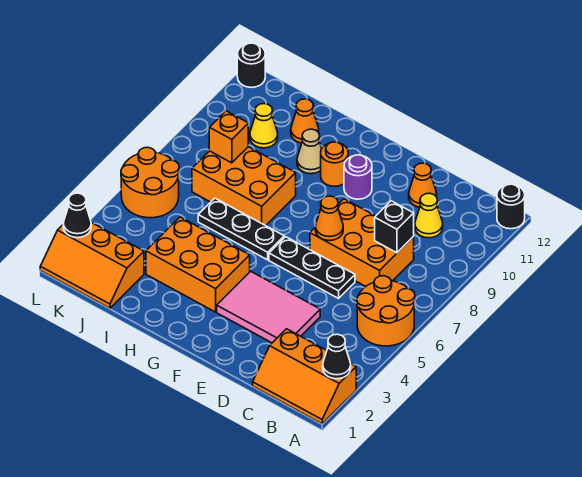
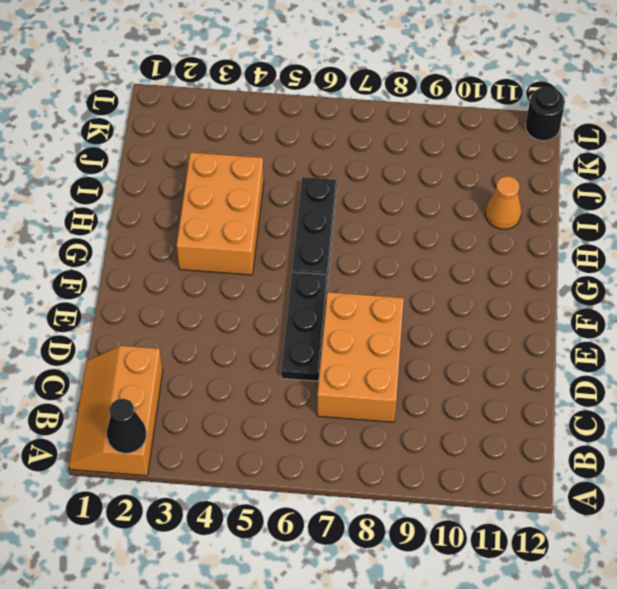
none -> orange round brick A5:B6 level 1
none -> black round brick A12 level 1
none -> yellow cone C10 level 1

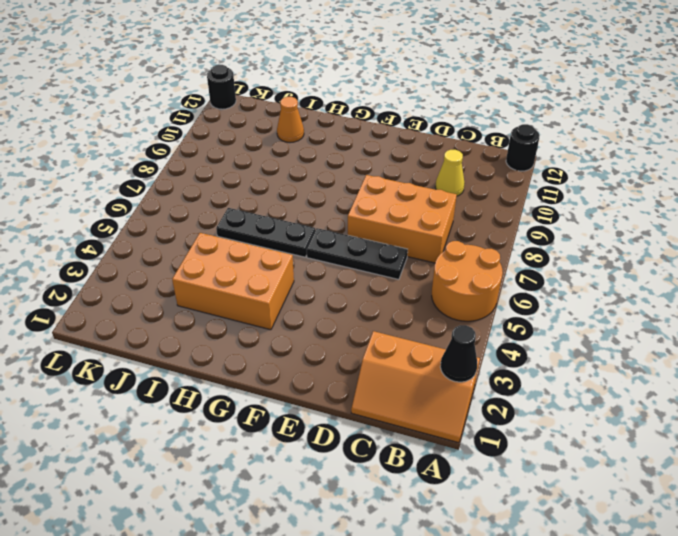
none -> pink tile D3:F4 level 1
none -> orange cone D11 level 1
none -> purple round brick F10 level 1

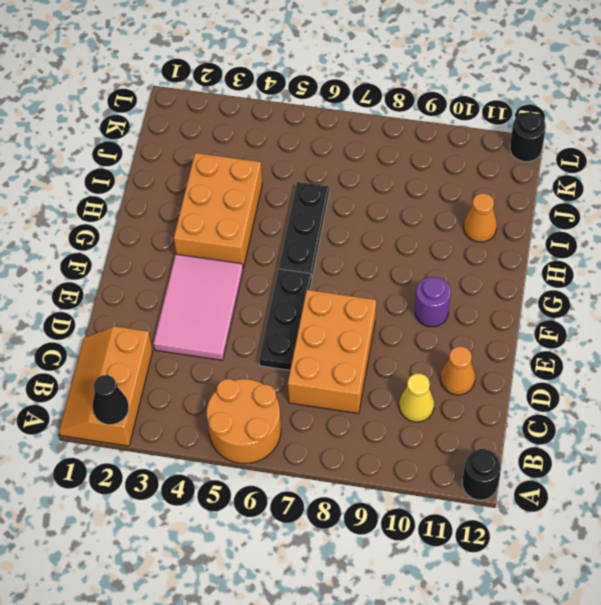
none -> orange round brick G10 level 1
none -> orange brick H7:J8 level 1
none -> tan cone H10 level 1

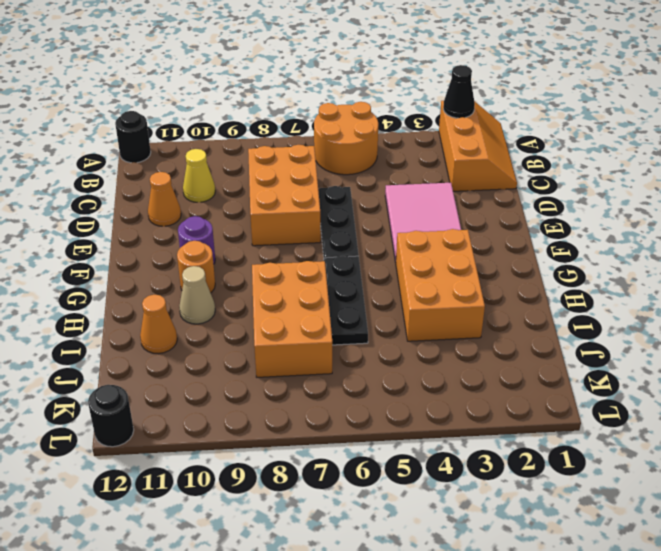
none -> orange slope J1:L2 level 1 top 2
none -> yellow cone J10 level 1
none -> orange round brick K5:L6 level 1

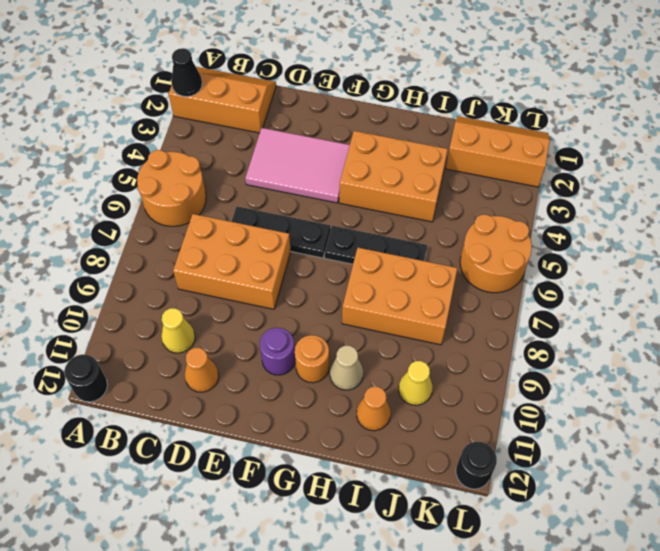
none -> black brick C8 level 2
none -> orange cone E7 level 2
none -> orange brick J8 level 2

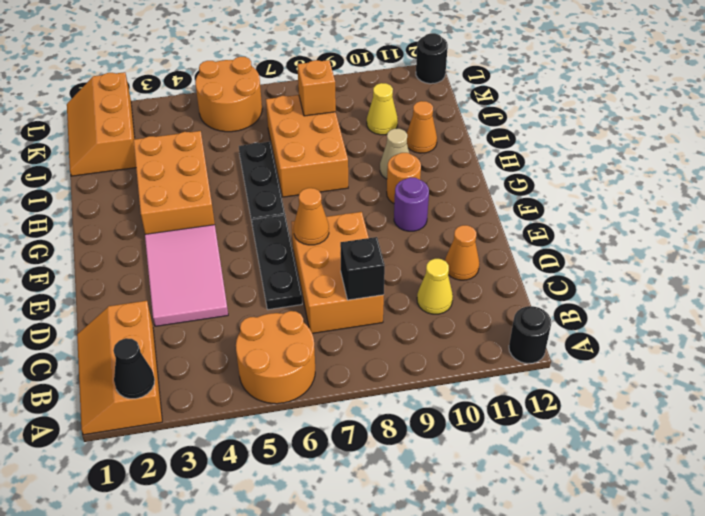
none -> black cone L2 level 2

